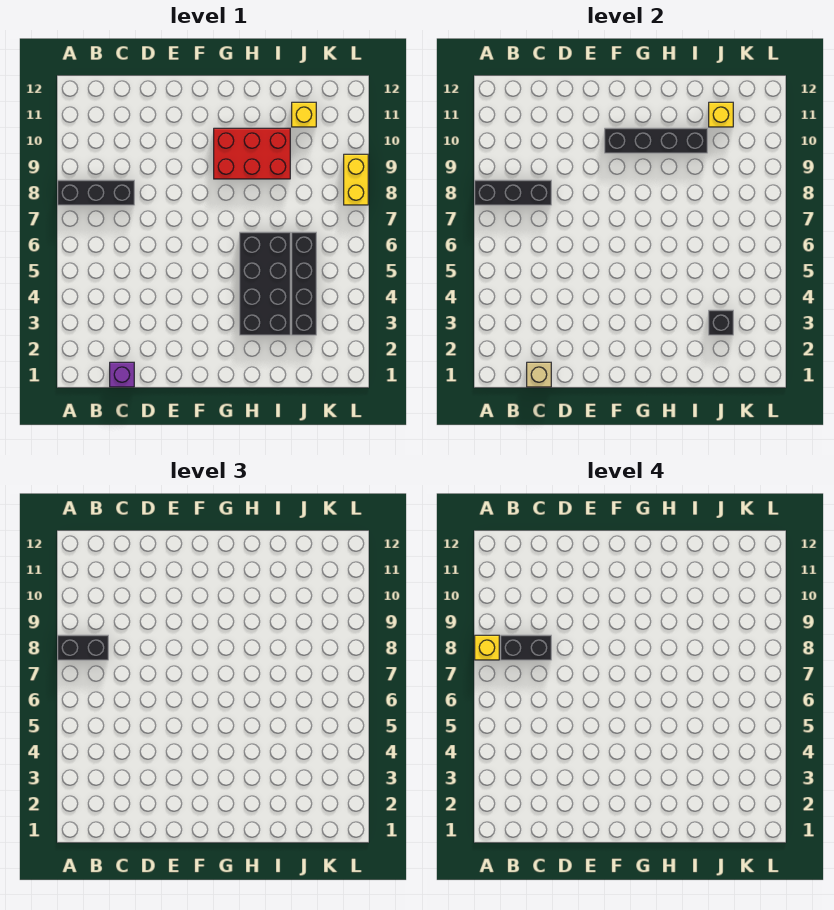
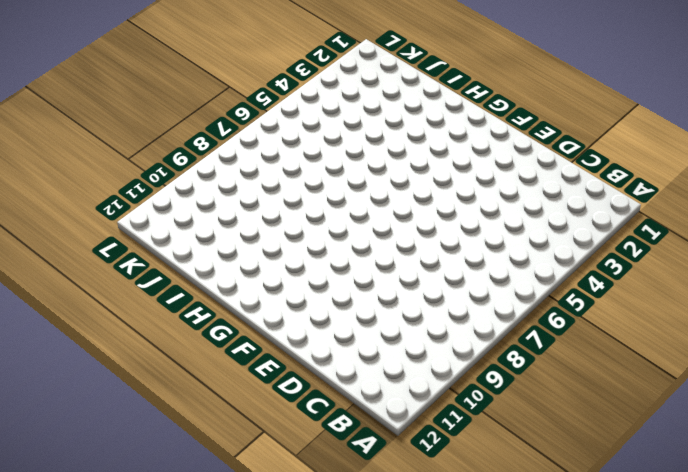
none -> black brick A8:C8 level 1
none -> purple brick C1 level 1
none -> red brick G9:I10 level 1

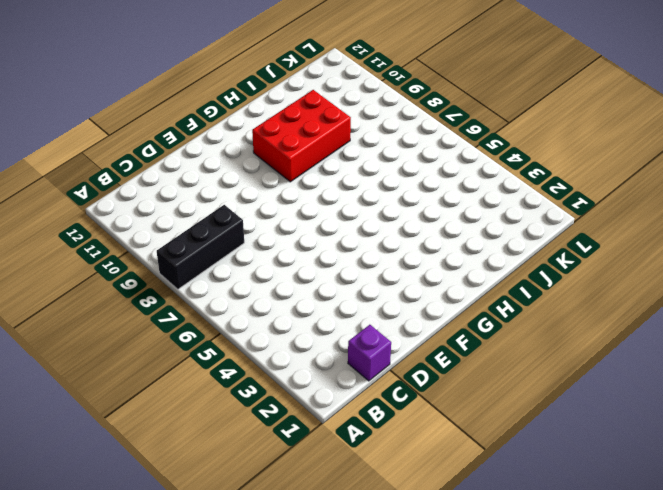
none -> black brick H3:I6 level 1
none -> black brick J3:J6 level 1
none -> yellow brick J11 level 1

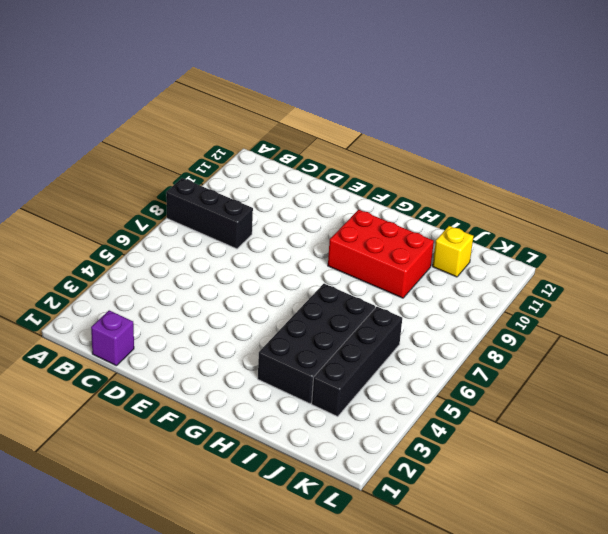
none -> yellow brick L8:L9 level 1
none -> black brick A8:C8 level 2
none -> tan brick C1 level 2

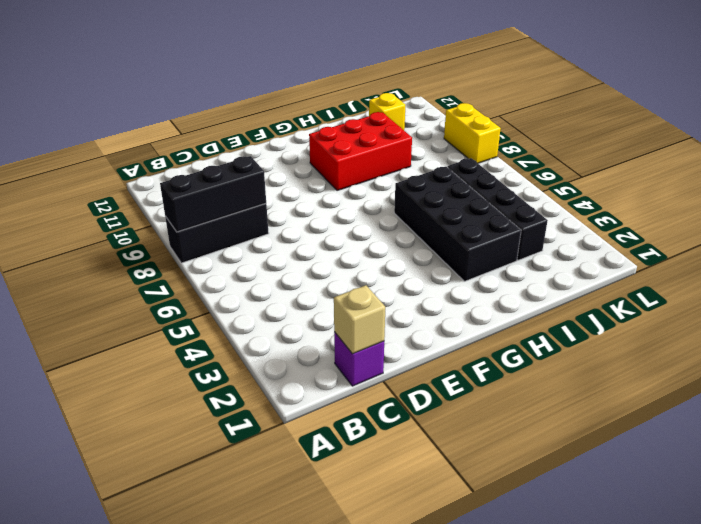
none -> black brick F10:I10 level 2
none -> black brick J3 level 2
none -> yellow brick J11 level 2

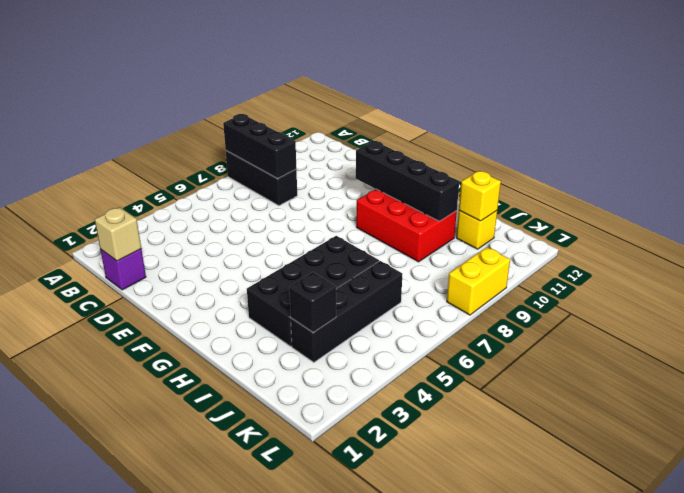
none -> black brick A8:B8 level 3
none -> yellow brick A8 level 4
none -> black brick B8:C8 level 4

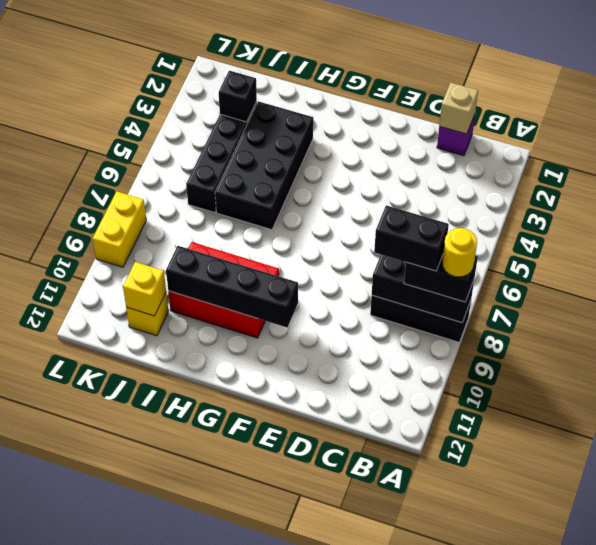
yellow round brick A8 level 4 -> yellow brick A8 level 4

